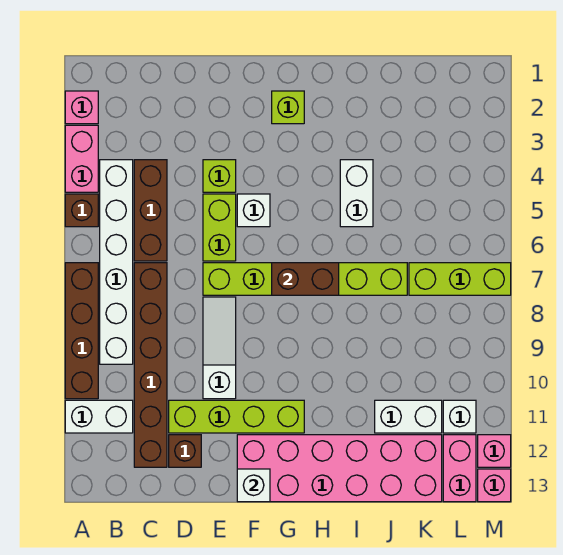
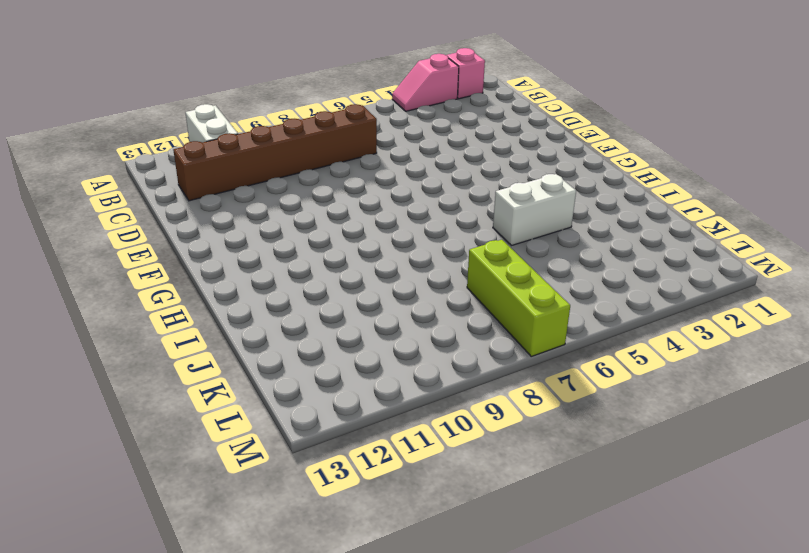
pink slope A3:A4 level 1 top 3 -> pink brick A3:A4 level 1
none -> brown brick A5 level 1
none -> brown brick A7:A10 level 1
none -> white brick B4:B9 level 1

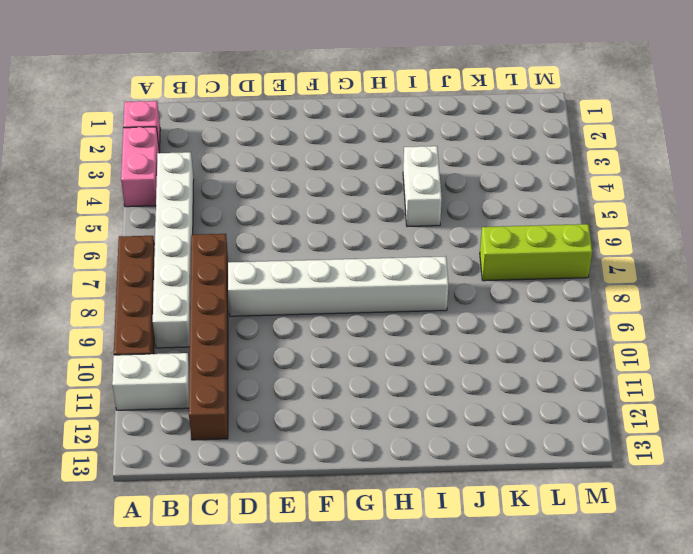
white brick D8:I8 level 1 -> white slope E8:E10 level 1 top 10
none -> brown brick A5 level 1
none -> brown brick C4:C6 level 1
none -> lime brick D11:G11 level 1

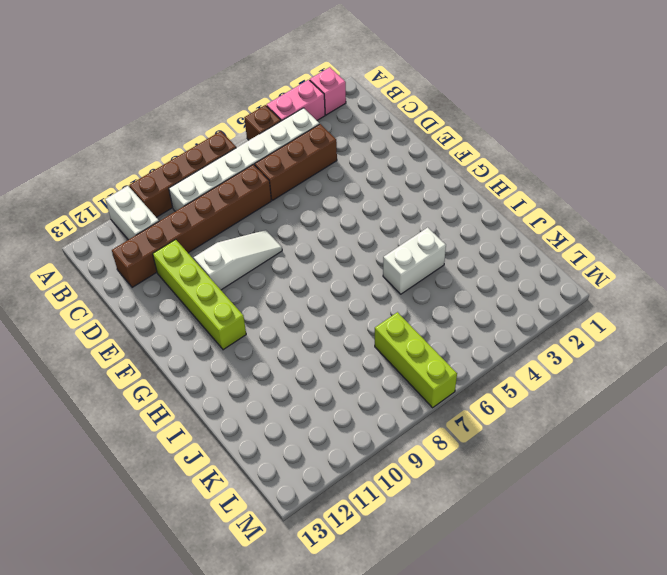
none -> brown brick D12 level 1
none -> lime brick E4 level 1
none -> lime brick E5:E6 level 1

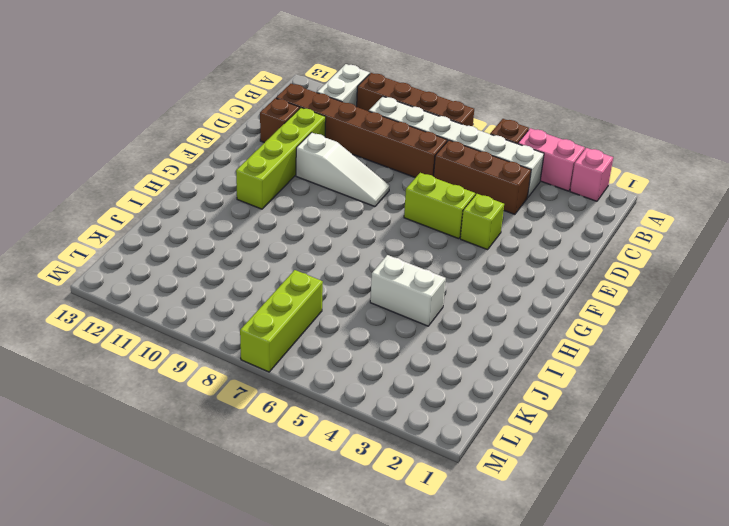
none -> lime brick E7:J7 level 1
none -> white brick F5 level 1
none -> pink brick F12:K13 level 1

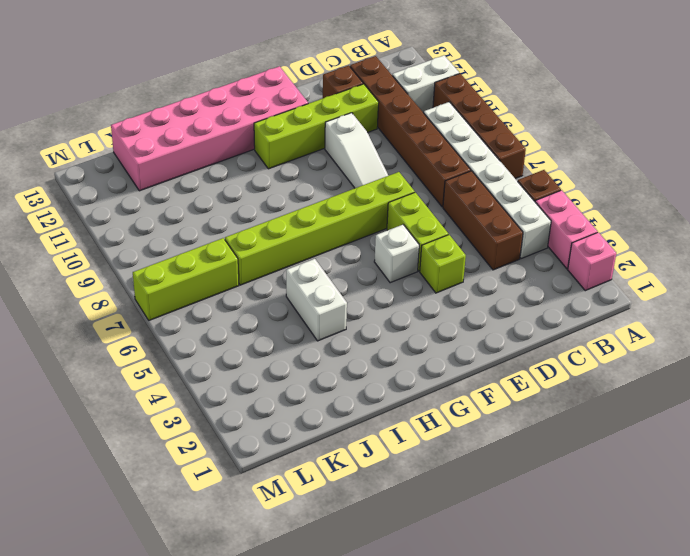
none -> lime brick G2 level 1
none -> white brick J11:K11 level 1
none -> white brick L11 level 1

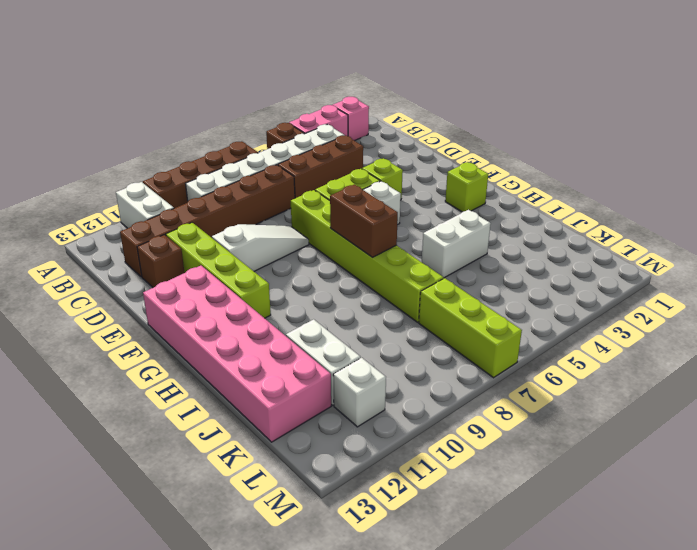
none -> pink brick L12:L13 level 1
none -> pink brick M12 level 1
none -> pink brick M13 level 1

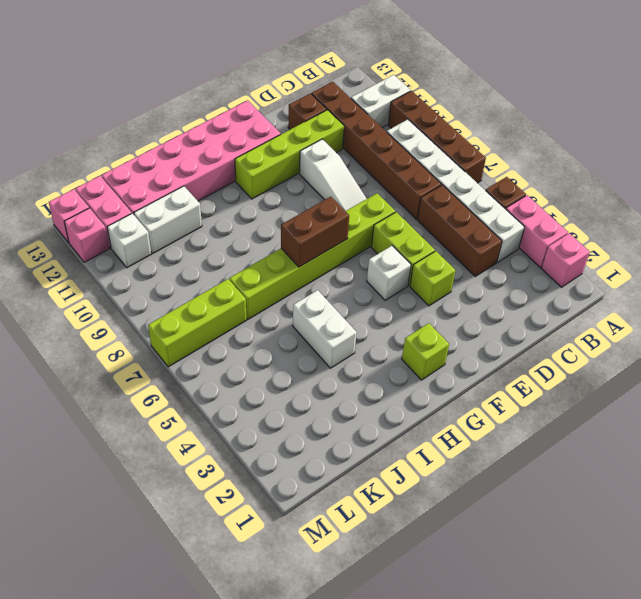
none -> white brick F13 level 2

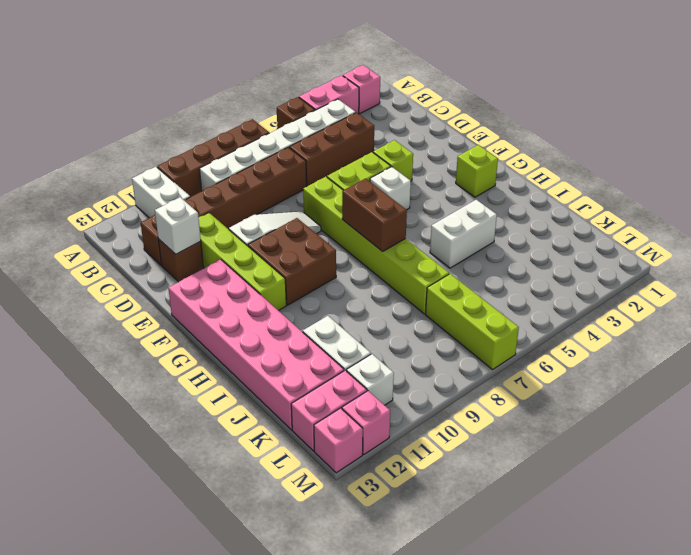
white brick D12 level 2 -> white brick F13 level 2
brown brick F9:G10 level 1 -> none

